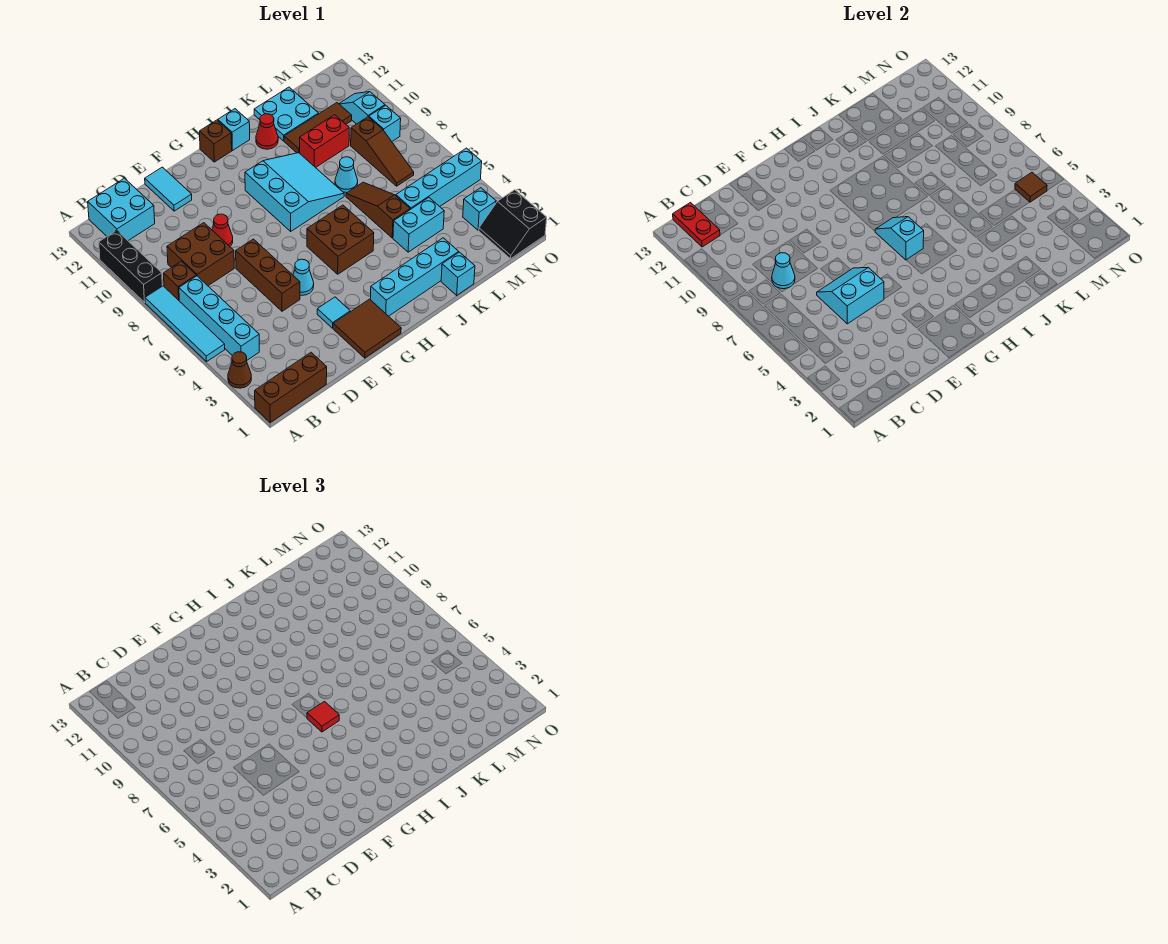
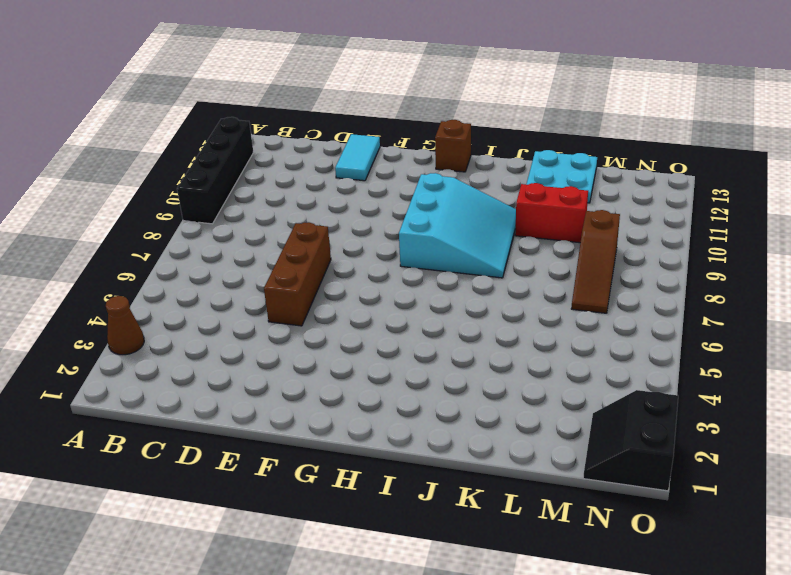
black brick A9:A12 level 1 -> black brick A9:A11 level 1
none -> brown brick A1:C1 level 1
none -> cyan tile A5:A8 level 1
none -> cyan brick B4:B7 level 1
none -> brown brick B8 level 1

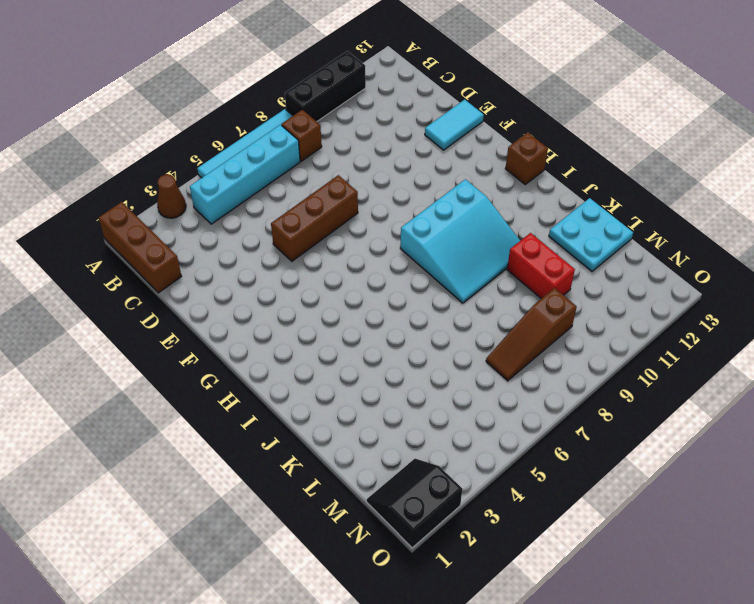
none -> cyan brick B12:C13 level 1
none -> brown brick C8:D9 level 1
none -> red cone E9 level 1
none -> brown tile F1:G2 level 1

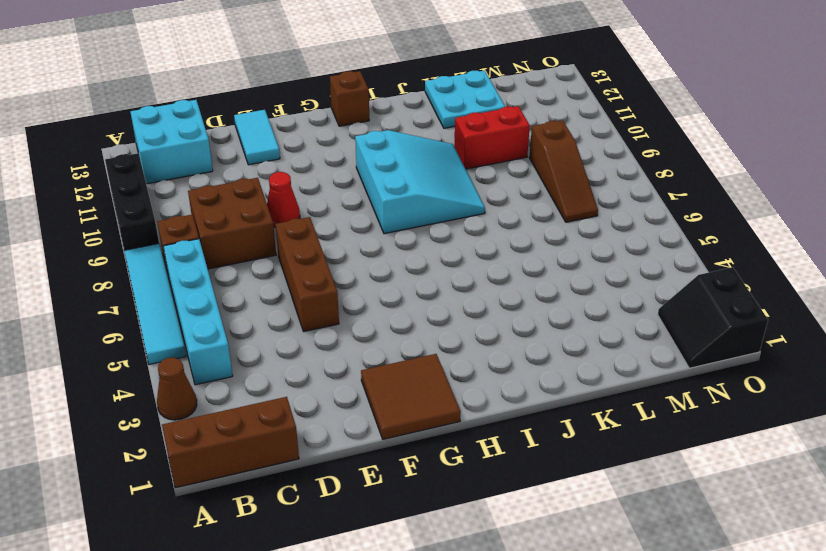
none -> cyan tile F3 level 1
none -> cyan cone F5 level 1
none -> cyan brick H2:K2 level 1
none -> brown brick H5:I6 level 1

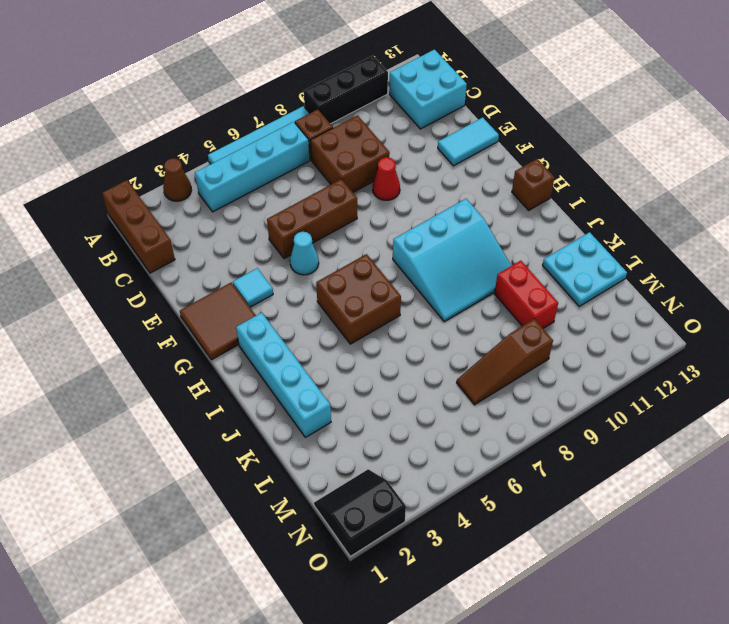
none -> cyan brick I13 level 1
none -> red cone J12 level 1
none -> cyan brick K1 level 1
none -> cyan brick K4:L4 level 1

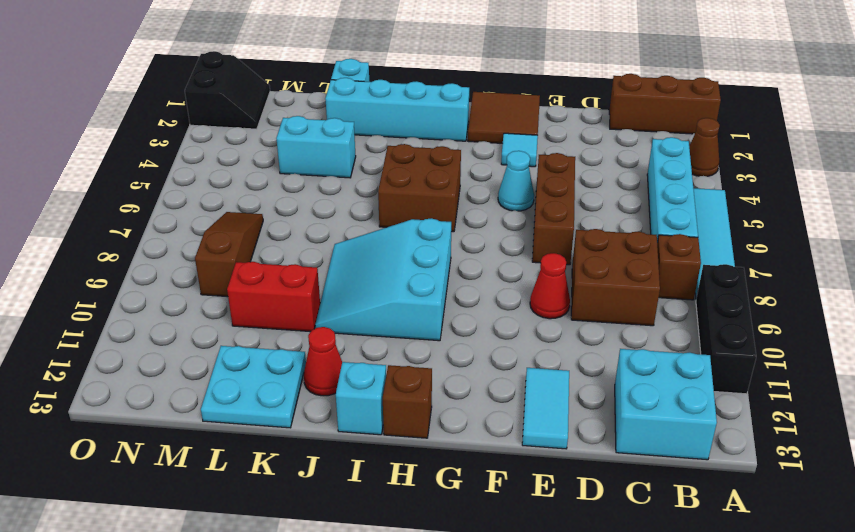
none -> brown slope K5:K7 level 1 top 5
none -> cyan cone K8 level 1
none -> brown tile K11:M11 level 1
none -> cyan brick L5:O5 level 1

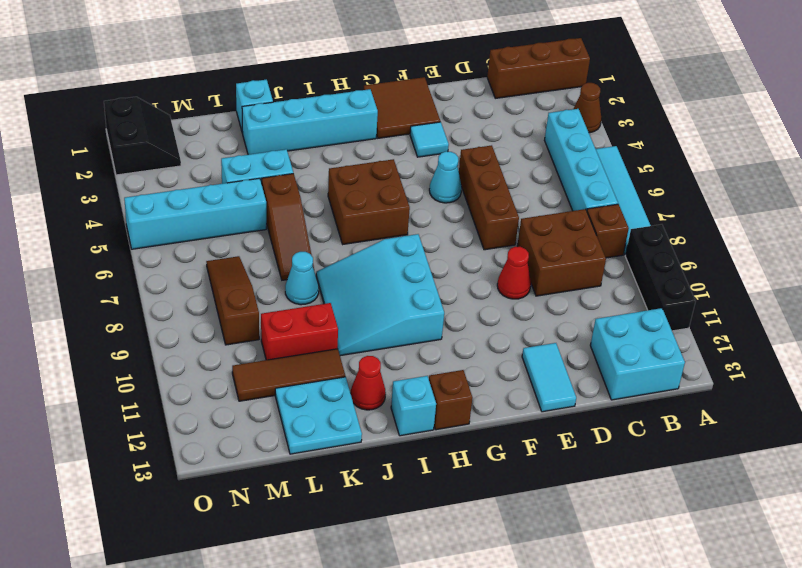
none -> cyan brick N3 level 1
none -> cyan brick N9 level 1
none -> cyan slope N10:N11 level 1 top 10
none -> red plate B12:B13 level 2

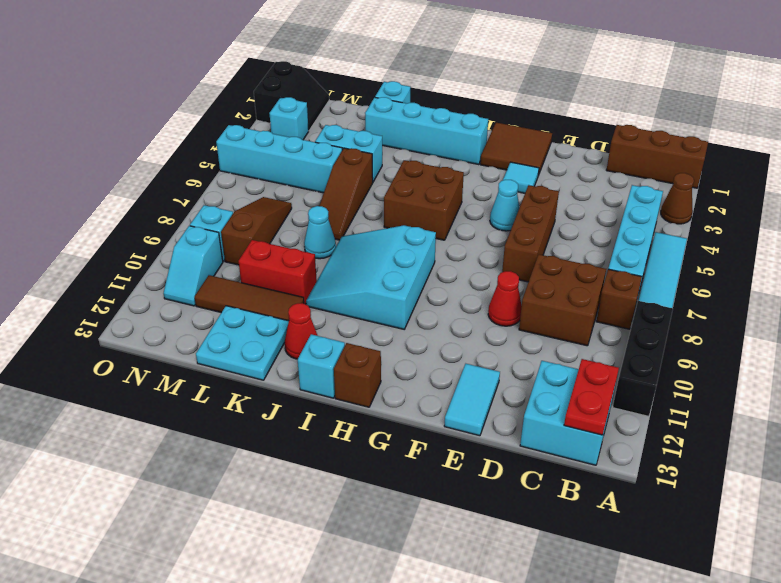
none -> cyan cone C8 level 2
none -> cyan slope D5:E6 level 2 top 5
none -> cyan slope H6:H7 level 2 top 6
none -> brown tile N5 level 2

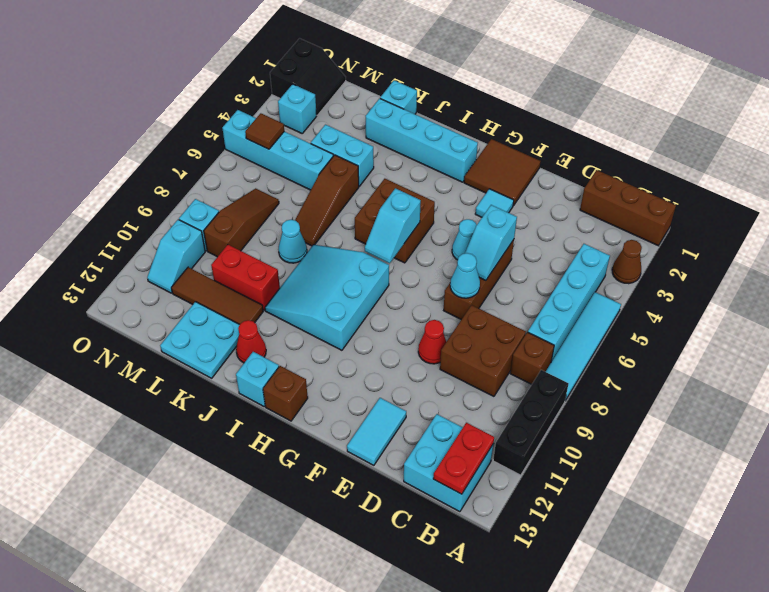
cyan slope E5:E6 level 2 top 5 -> cyan slope D5:E6 level 2 top 5
cyan cone E7 level 2 -> cyan cone C8 level 2
none -> red tile H6 level 3

